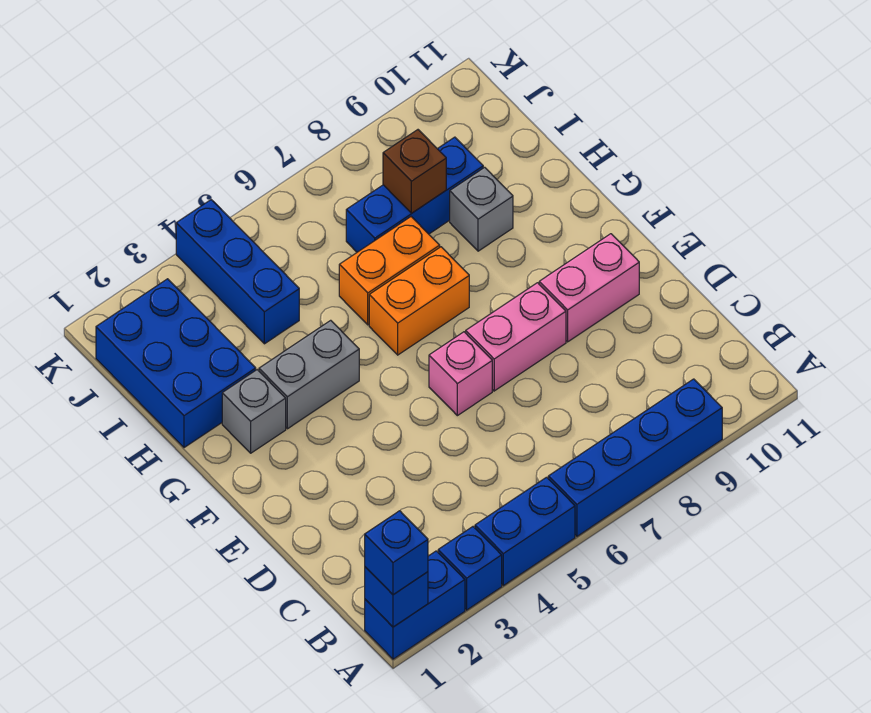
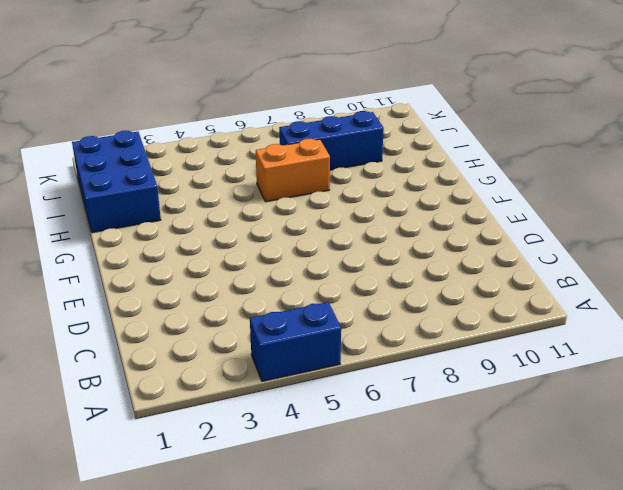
none -> blue brick A1:A2 level 1
none -> blue brick A3 level 1
none -> blue brick A6:A9 level 1

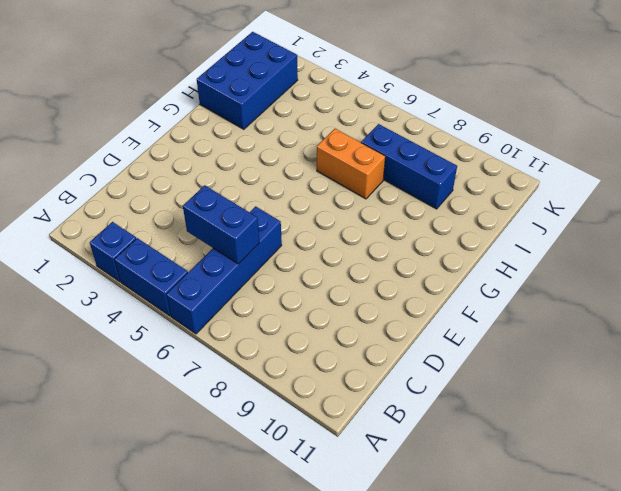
blue brick A6:D6 level 1 -> blue brick A6:A9 level 1
blue brick C5:C6 level 2 -> blue brick A1:A2 level 1
none -> pink brick E6 level 1
none -> pink brick E7:E8 level 1
none -> pink brick E9:E10 level 1

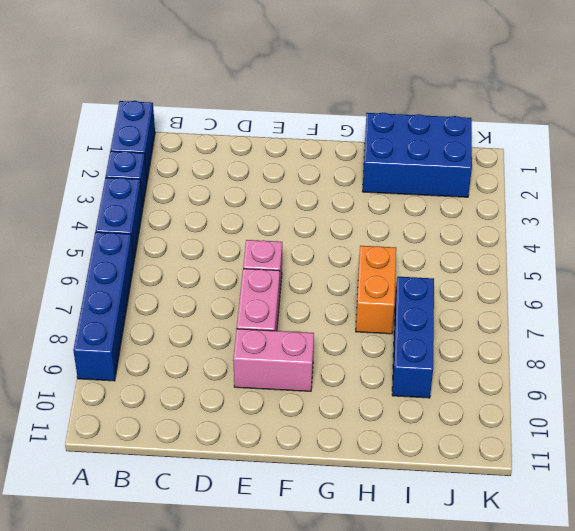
pink brick E9:F9 level 1 -> pink brick E9:E10 level 1
none -> grey brick G2 level 1
none -> grey brick G3:G4 level 1
none -> orange brick G6:G7 level 1

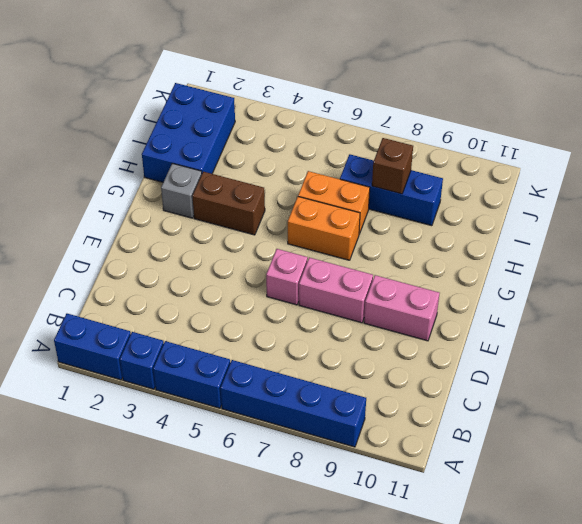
brown brick G3:G4 level 1 -> grey brick G3:G4 level 1
none -> grey brick H9 level 1
none -> blue brick I4:K4 level 1
none -> blue brick A1 level 2

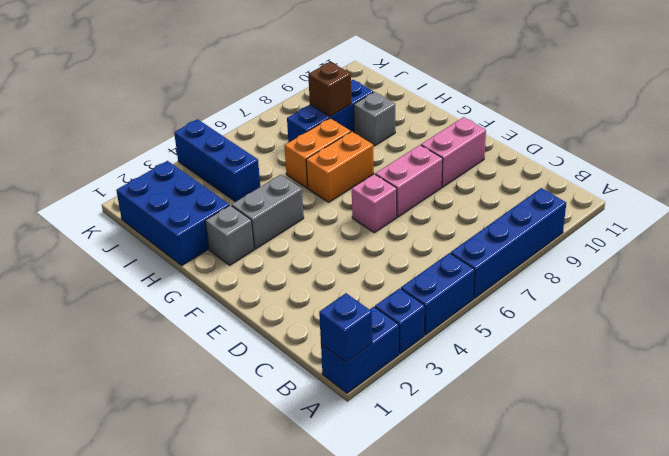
none -> blue brick A1 level 3

